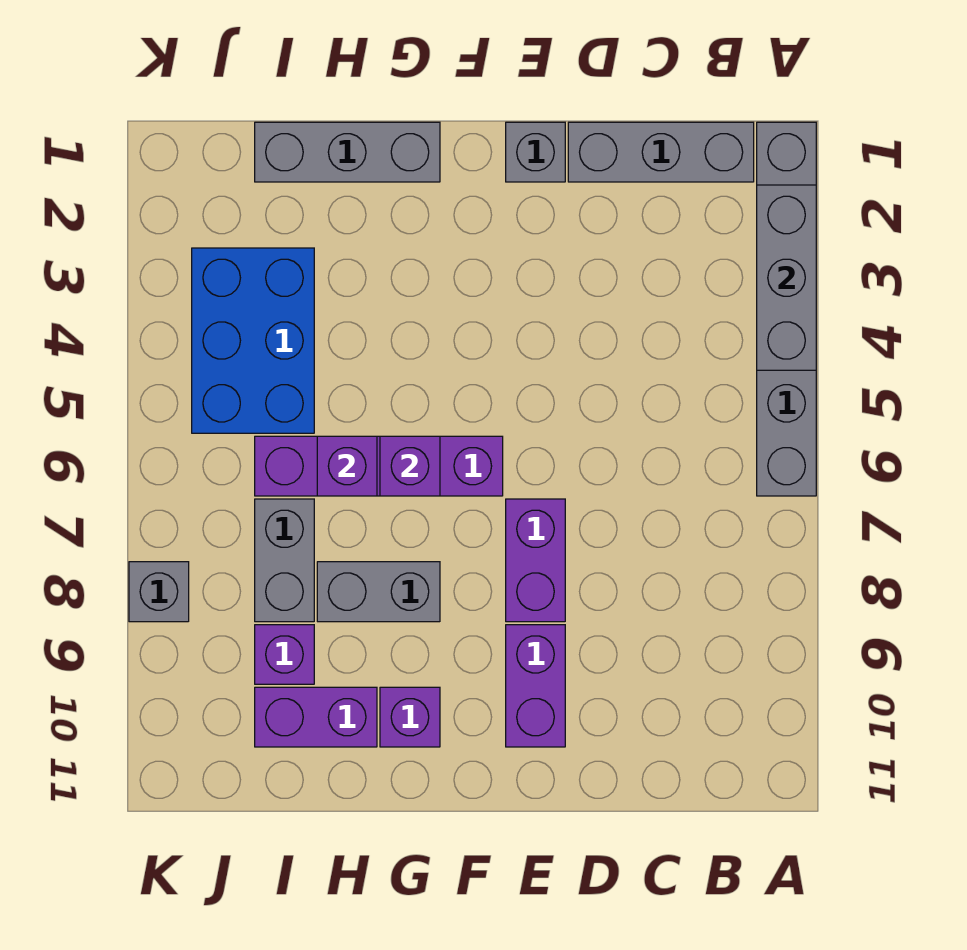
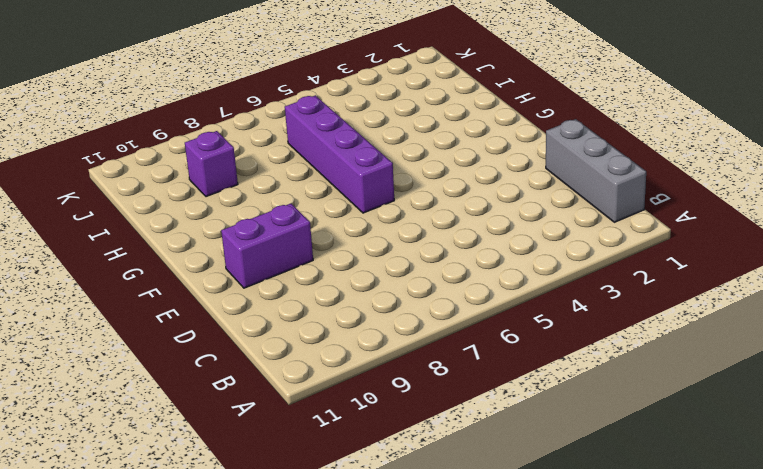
none -> grey brick A1:A6 level 1
none -> grey brick E1 level 1
none -> purple brick E7:E8 level 1

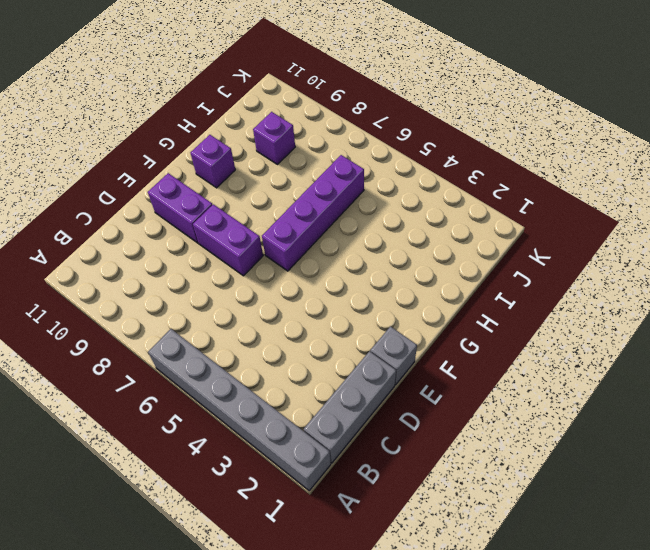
none -> grey brick G1:I1 level 1
none -> grey brick G8:H8 level 1
none -> purple brick H10:I10 level 1

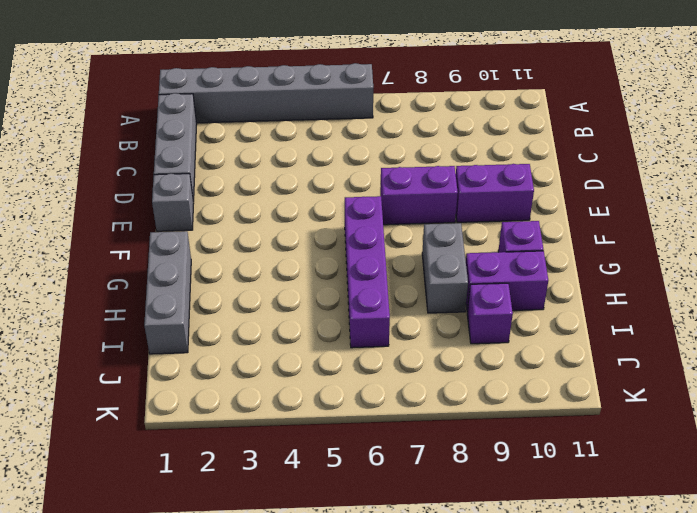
purple brick H9:H10 level 1 -> purple brick H10:I10 level 1
none -> blue brick I3:J5 level 1
none -> grey brick I7:I8 level 1
none -> grey brick K8 level 1

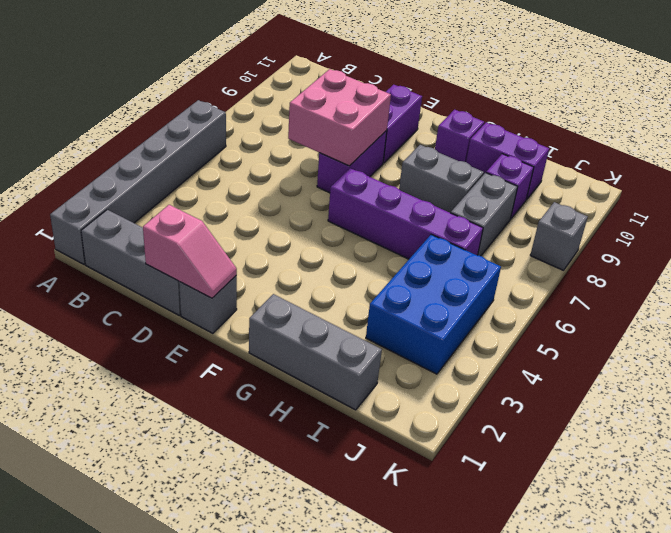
pink slope D1:E1 level 2 top D -> none
pink brick D7:E8 level 2 -> none
none -> grey brick A2:A4 level 2
none -> purple brick G6 level 2
none -> purple brick H6 level 2

